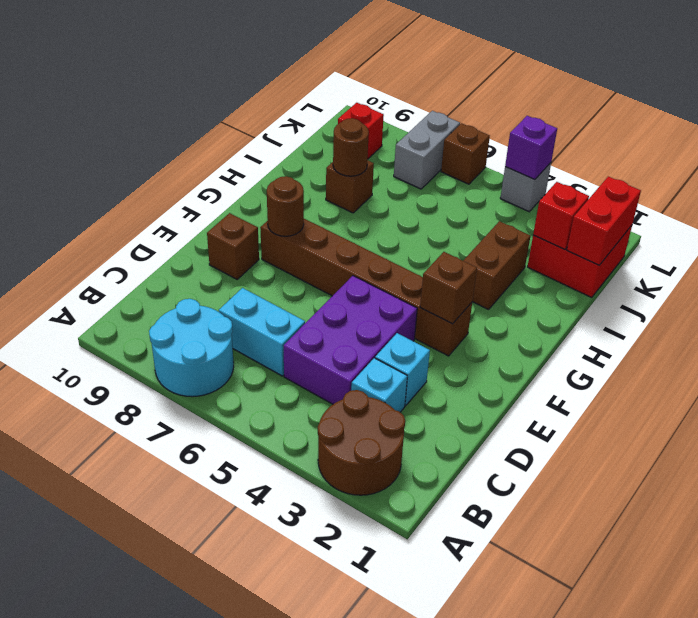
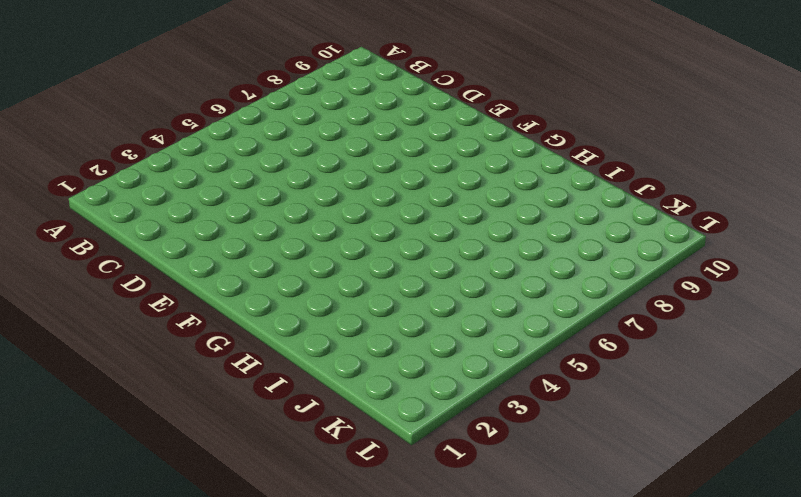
none -> brown round brick A2:B3 level 1
none -> cyan round brick A7:B8 level 1
none -> cyan brick C3 level 1

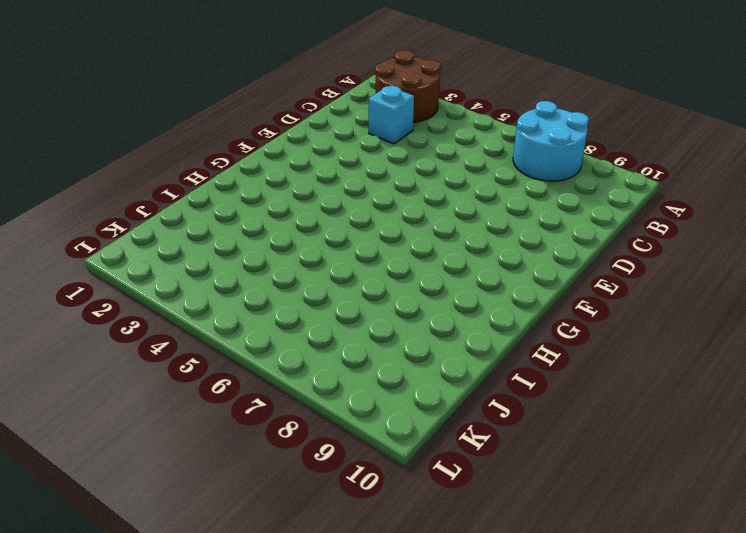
none -> purple brick C4:E5 level 1
none -> cyan brick C6:C7 level 1
none -> cyan brick D3 level 1

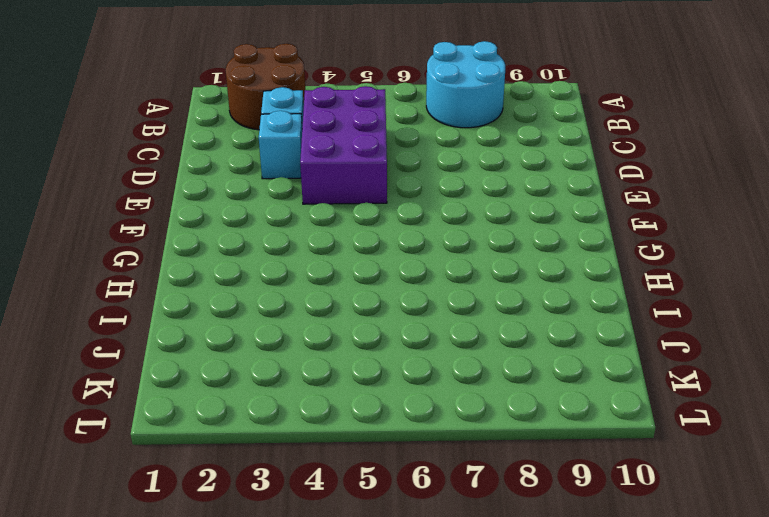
none -> cyan brick C6:C7 level 1
none -> brown brick E9 level 1
none -> brown brick F3:F8 level 1

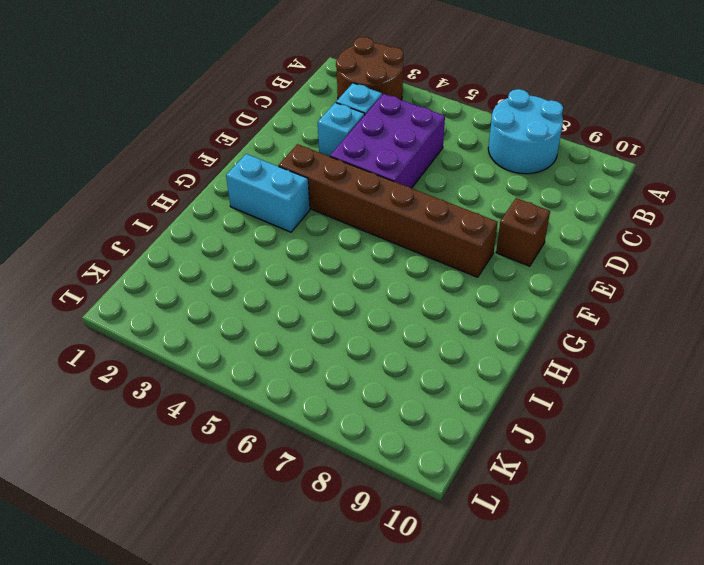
cyan brick G2:G3 level 1 -> cyan brick C6:C7 level 1
none -> brown brick H3:I3 level 1
none -> brown brick I8 level 1
none -> red brick J1:K2 level 1

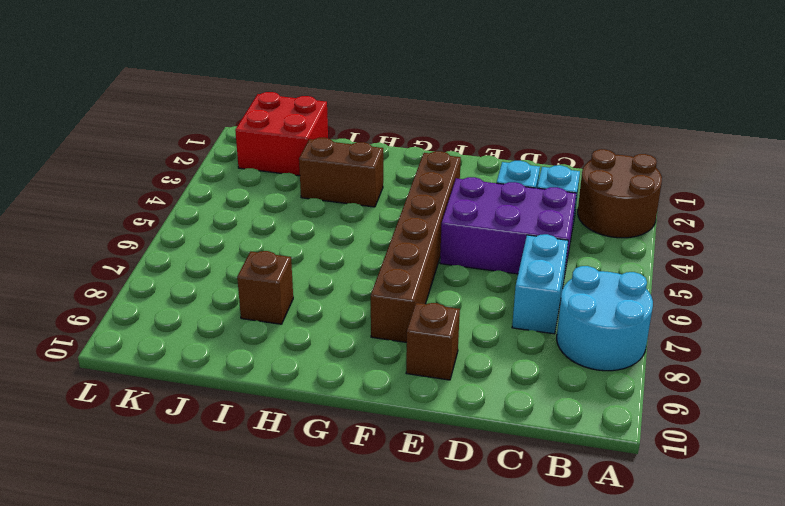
none -> grey brick K7:L7 level 1
none -> red brick K9 level 1
none -> grey brick L4 level 1

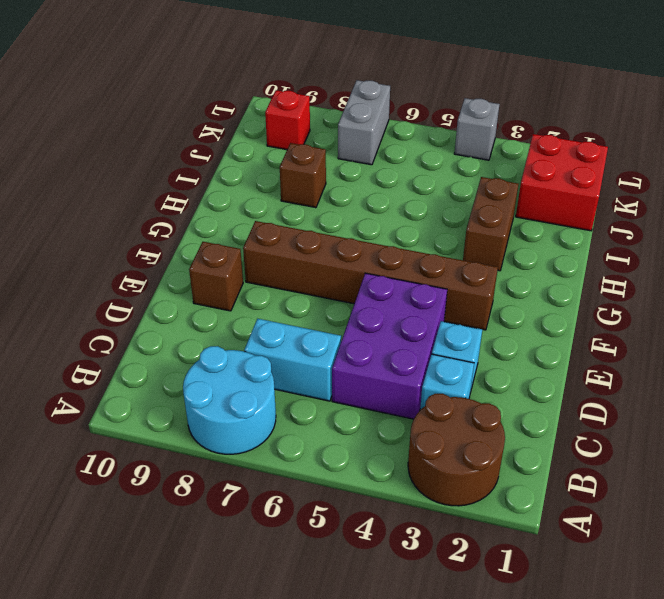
none -> brown brick L6 level 1
none -> brown brick F3 level 2
none -> brown round brick F8 level 2

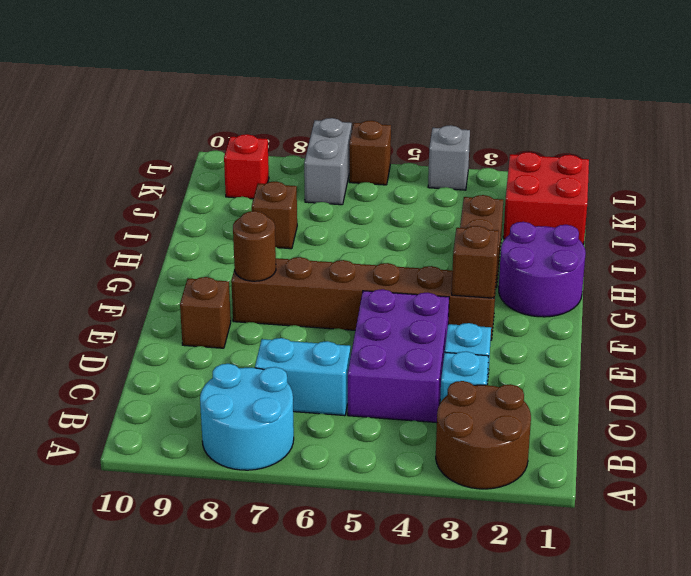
purple round brick G1:H2 level 1 -> none
none -> brown round brick I8 level 2
none -> red brick J1:K1 level 2
none -> red brick J2 level 2

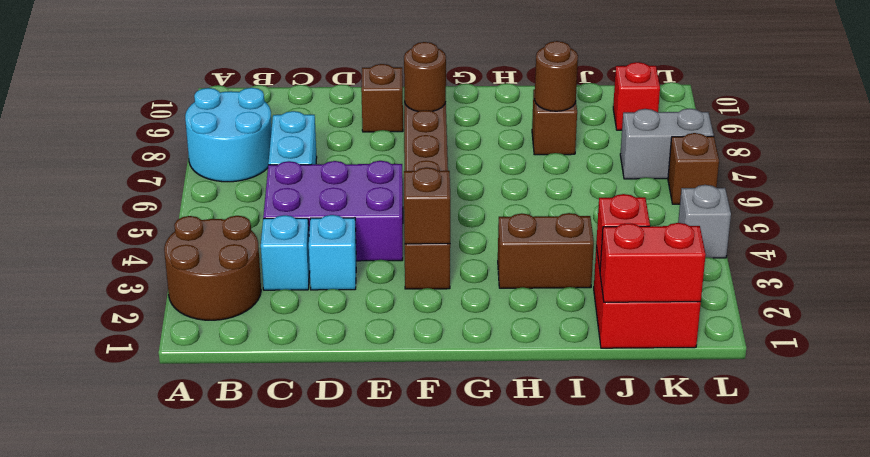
none -> purple brick L4 level 2

